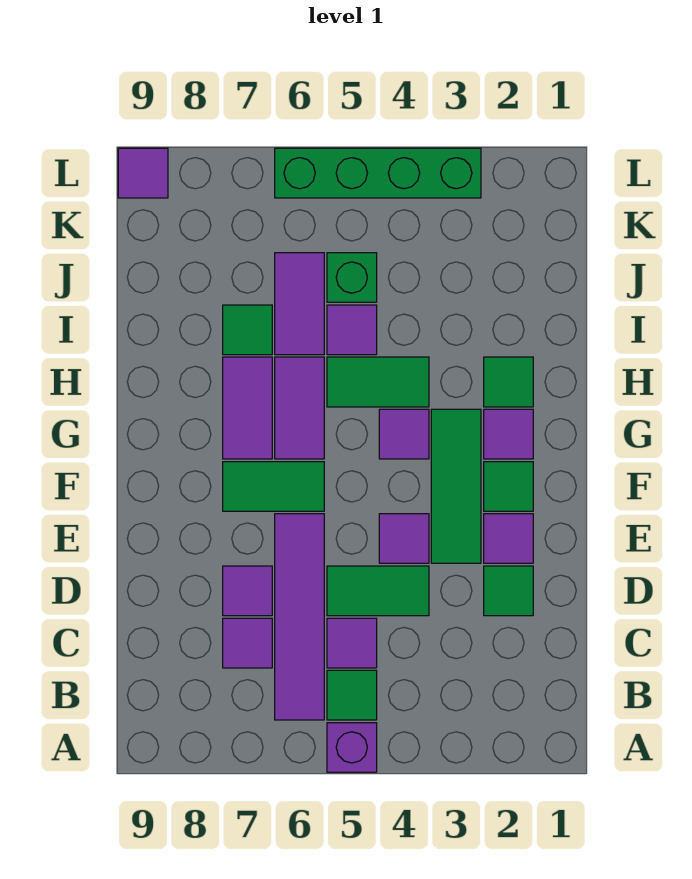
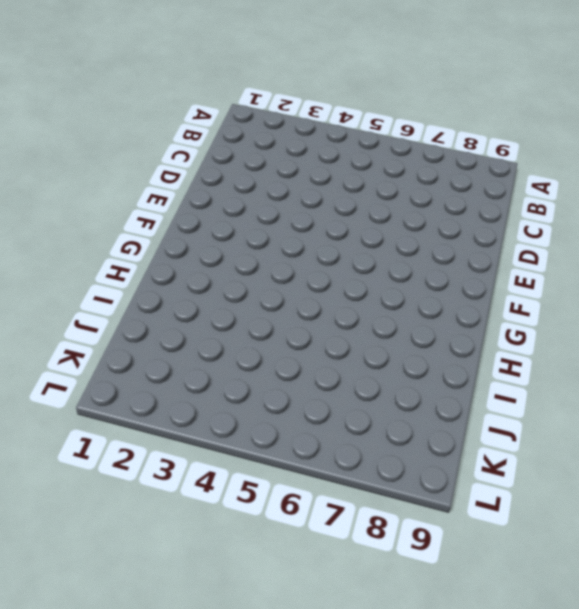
none -> purple brick A5 level 1
none -> green tile B5 level 1
none -> purple tile B6:E6 level 1

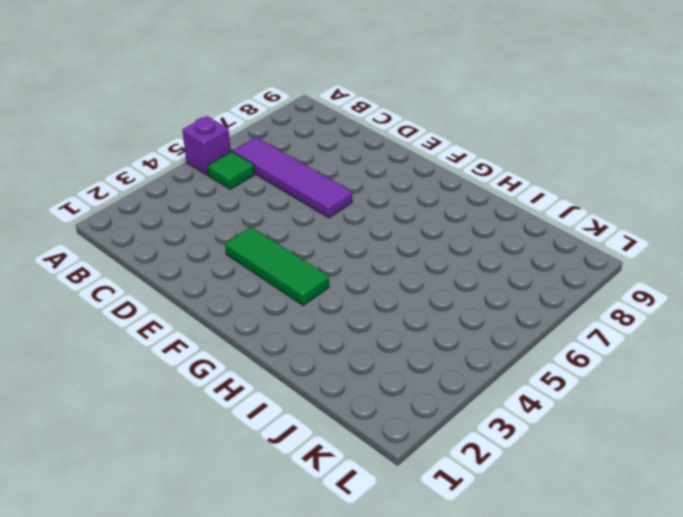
none -> purple tile C5 level 1
none -> purple tile C7 level 1
none -> green tile D2 level 1

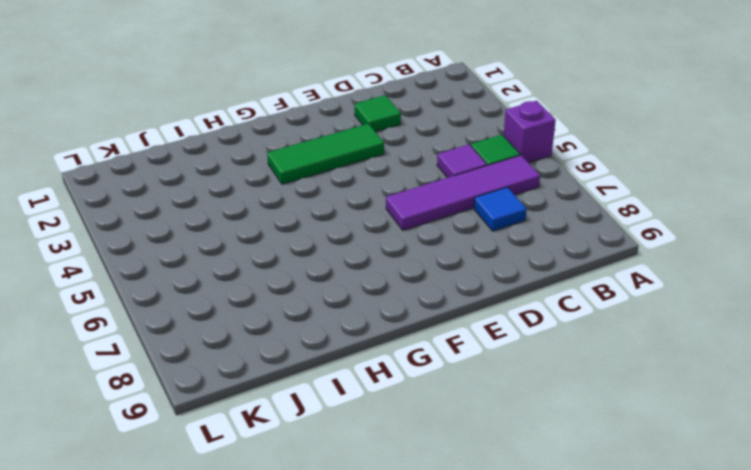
blue tile C7 level 1 -> purple tile C7 level 1
none -> green tile D4:D5 level 1
none -> purple tile D7 level 1
none -> purple tile E2 level 1

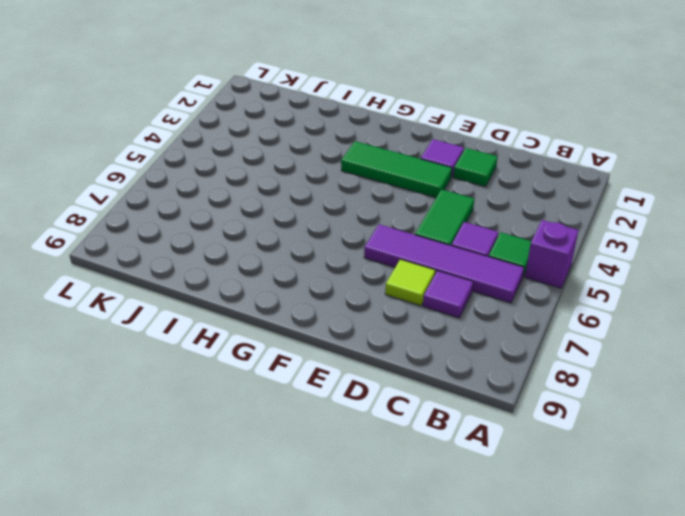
lime tile D7 level 1 -> purple tile D7 level 1
none -> purple tile E4 level 1
none -> green tile F2 level 1
none -> green tile F6:F7 level 1

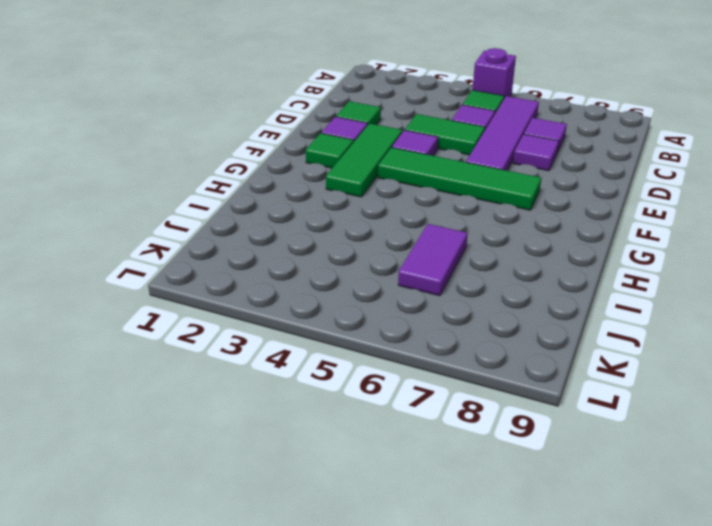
green tile F4:F7 level 1 -> green tile F6:F7 level 1
none -> purple tile G2 level 1
none -> purple tile G4 level 1
none -> purple tile G6:H6 level 1

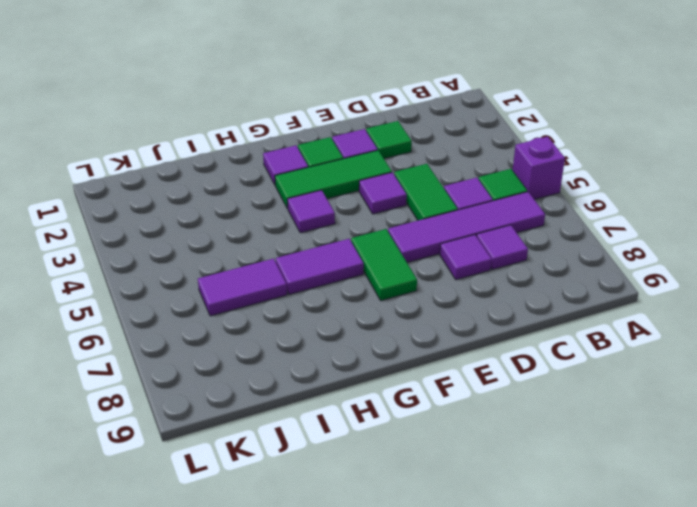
none -> purple tile G7:H7 level 1
none -> green tile H2 level 1
none -> green tile H4:H5 level 1

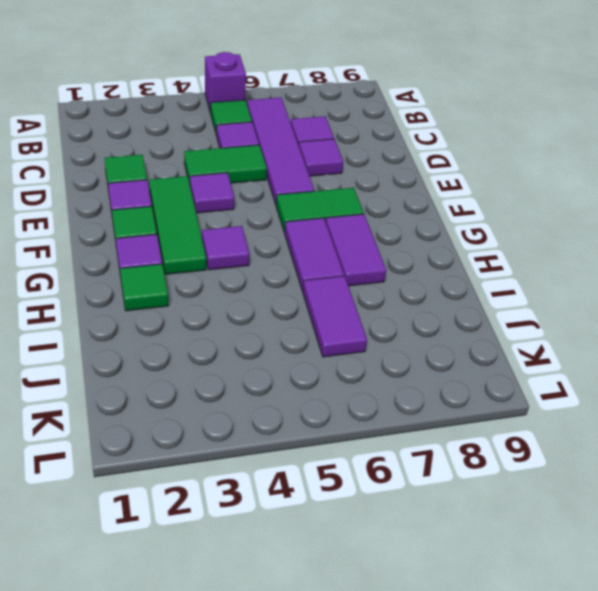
none -> green tile H4:H5 level 1
none -> purple tile I5 level 1
none -> green tile I7 level 1

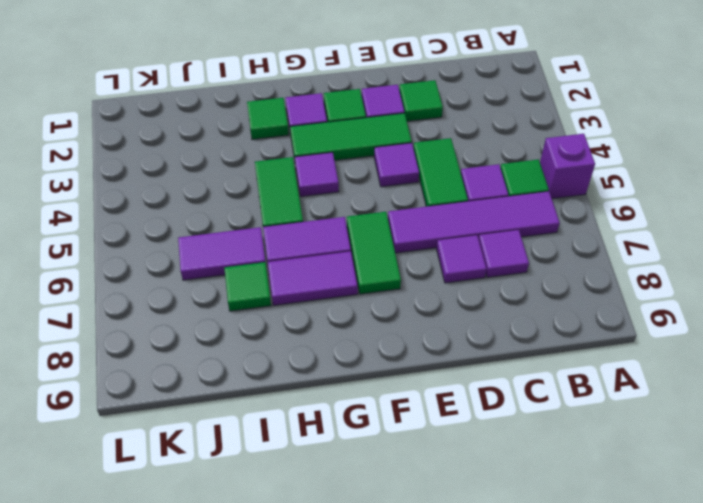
none -> purple tile I5 level 1
none -> green brick J5 level 1
none -> green brick L3:L6 level 1

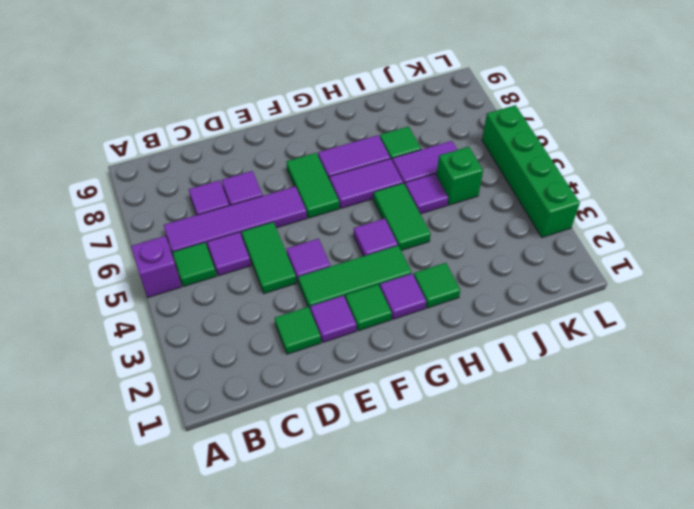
none -> purple tile L9 level 1

